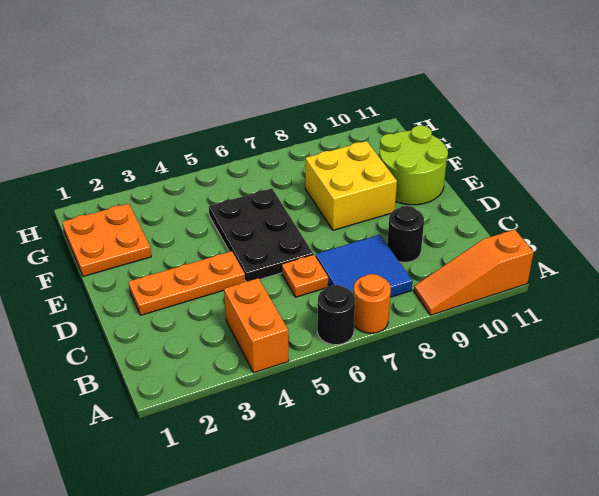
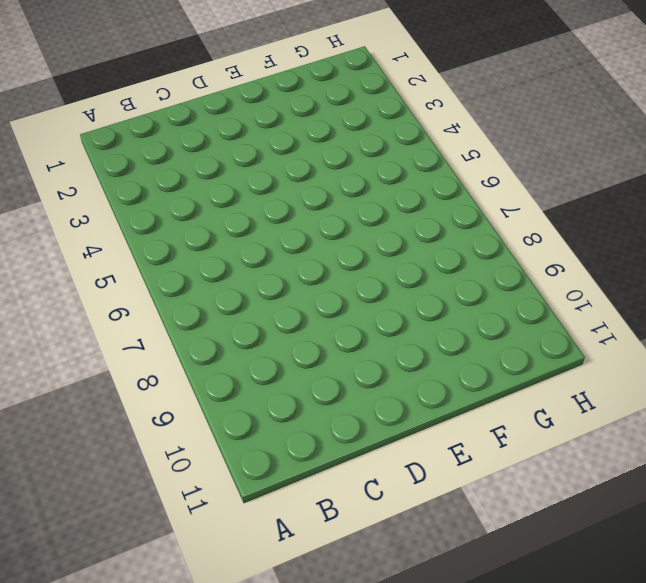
none -> orange brick A4:B4 level 1
none -> black round brick A6 level 1
none -> orange round brick A7 level 1

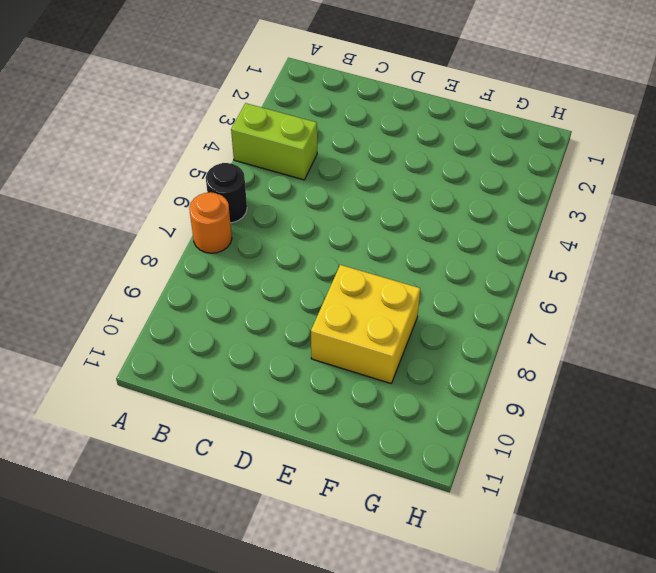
lime brick A4:B4 level 1 -> orange brick A4:B4 level 1
none -> orange slope A9:A11 level 1 top 11
none -> blue tile B7:C8 level 1
none -> orange plate C6 level 1

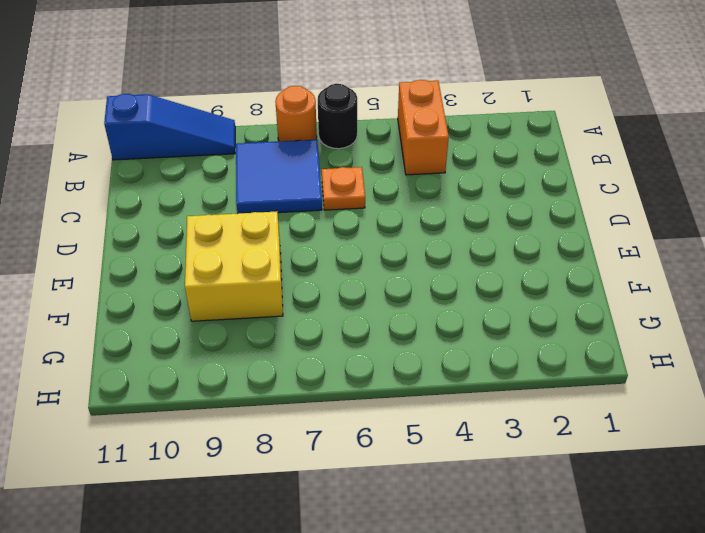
blue slope A9:A11 level 1 top 11 -> orange slope A9:A11 level 1 top 11
none -> black round brick C9 level 1
none -> orange plate D2:D4 level 1
none -> black plate D5:F6 level 1

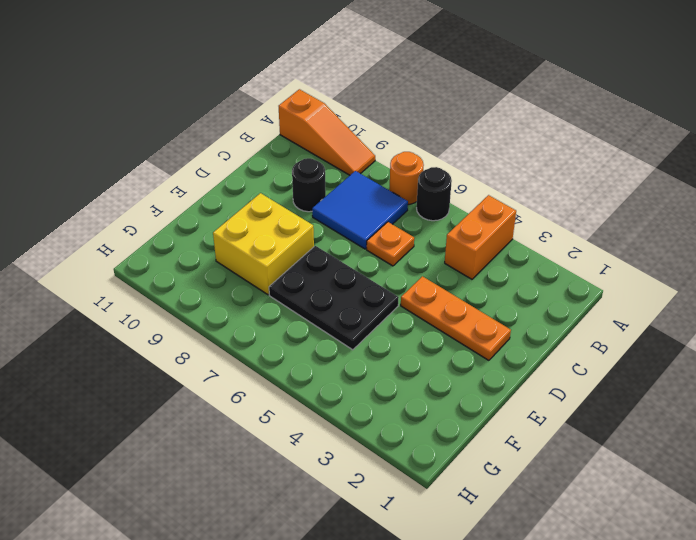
black plate E5:F7 level 1 -> black plate D5:F6 level 1
none -> lime round brick E10:F11 level 1
none -> orange plate F1:G2 level 1

